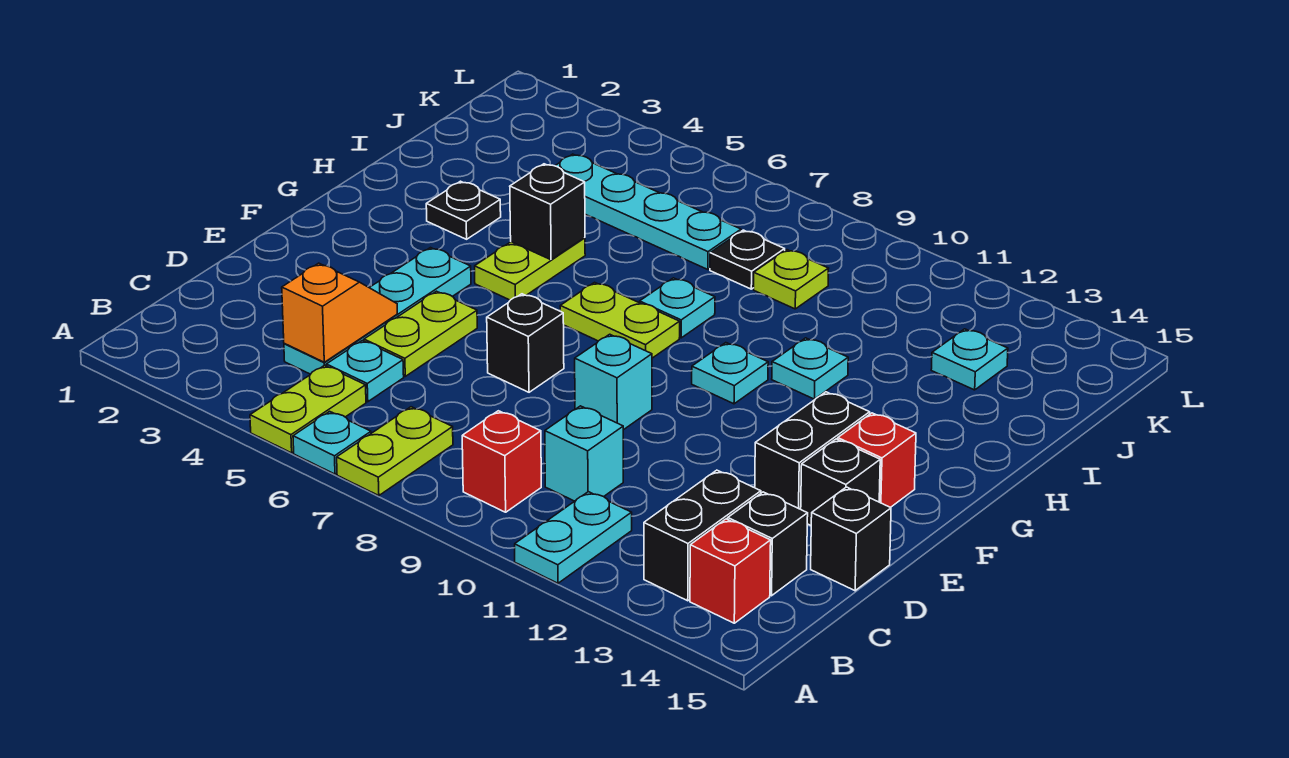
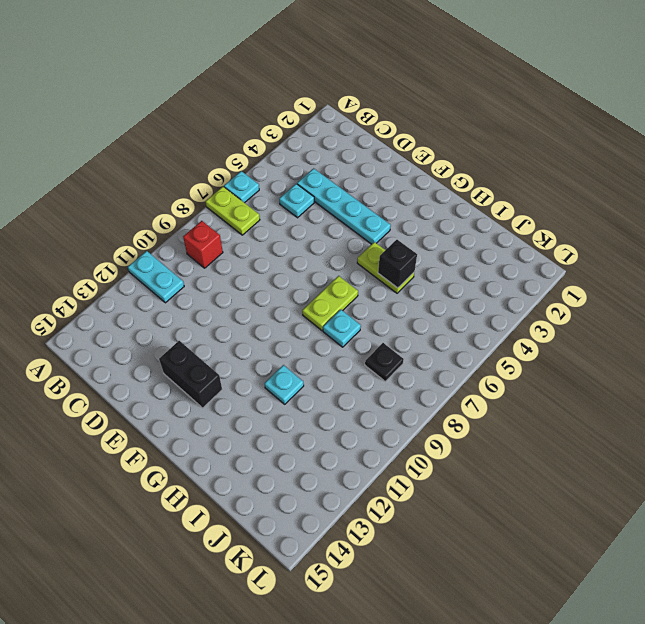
none -> lime plate A5:B5 level 1
none -> black brick B13:C13 level 1
none -> red brick B14 level 1
none -> cyan brick C10 level 1

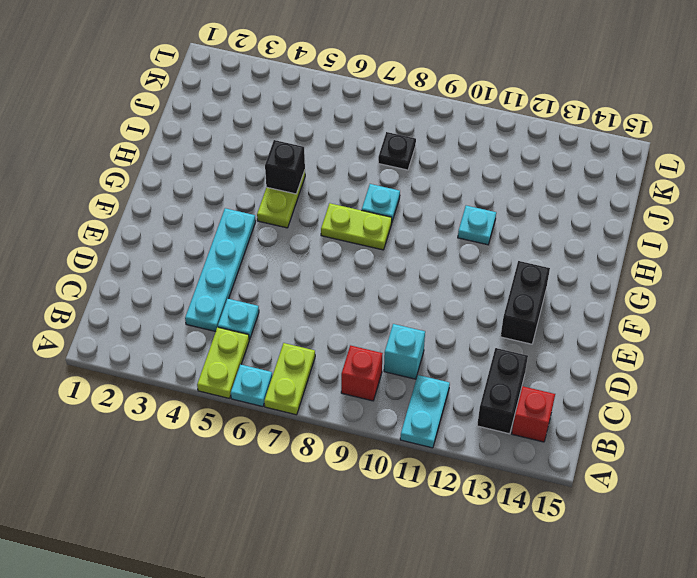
none -> black brick C14 level 1
none -> lime plate D5:E5 level 1
none -> black brick D15 level 1
none -> black brick E7 level 1

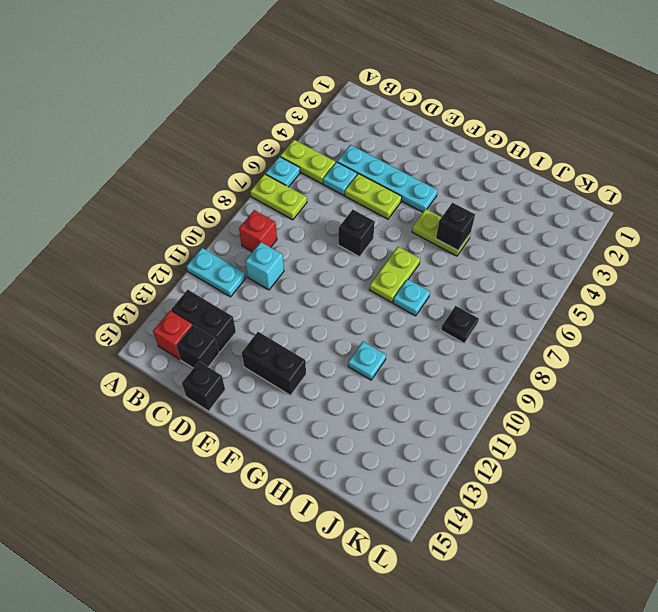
none -> cyan brick E9 level 1
none -> black brick E14 level 1
none -> red brick F14 level 1
none -> cyan plate G10 level 1

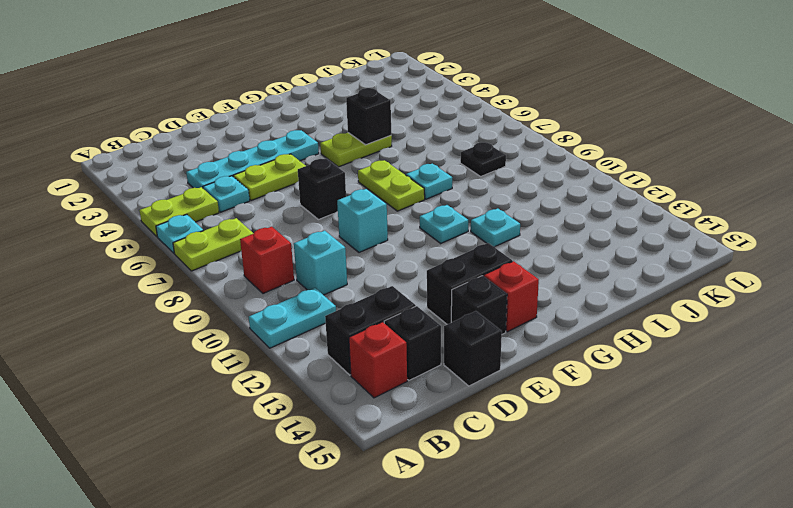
none -> black plate H3 level 1
none -> cyan plate J4:J7 level 1
none -> lime plate J9 level 1
none -> cyan plate J13 level 1

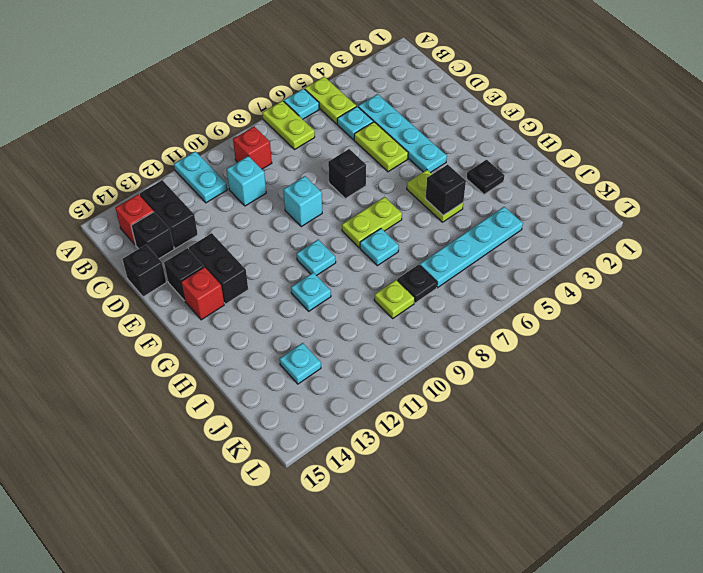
none -> orange slope C4:D4 level 2 top C

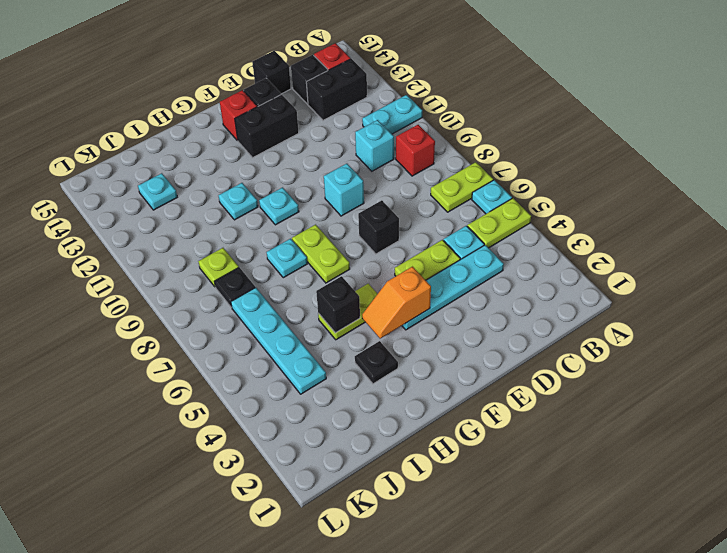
orange slope F4:G4 level 2 top F -> orange slope C4:D4 level 2 top C

